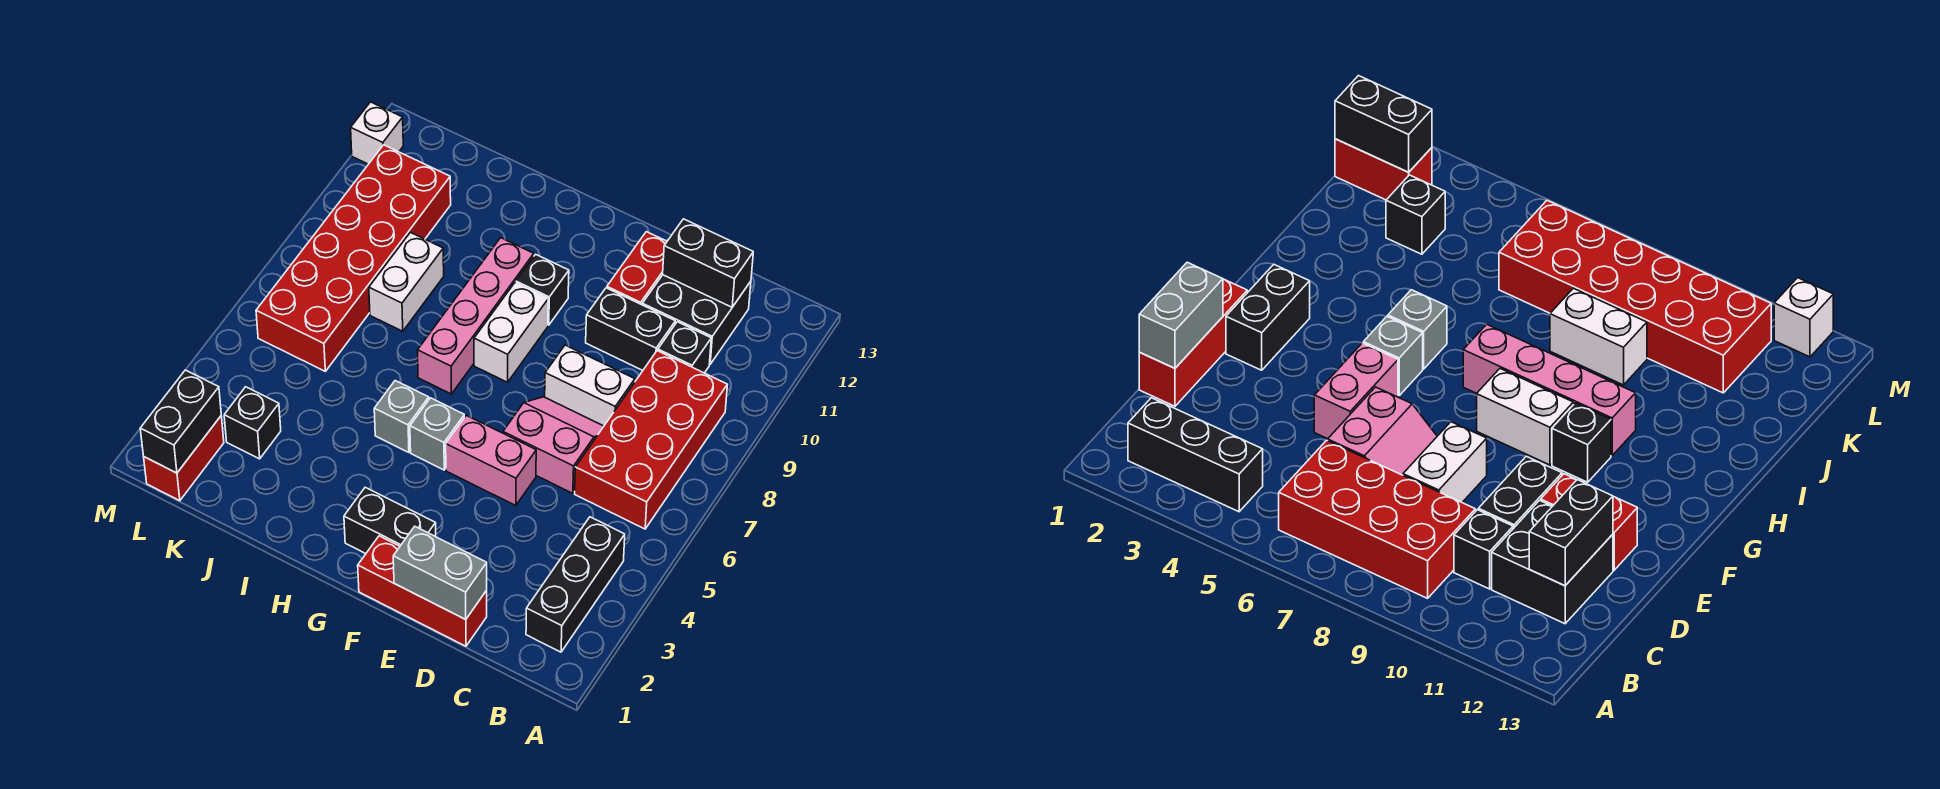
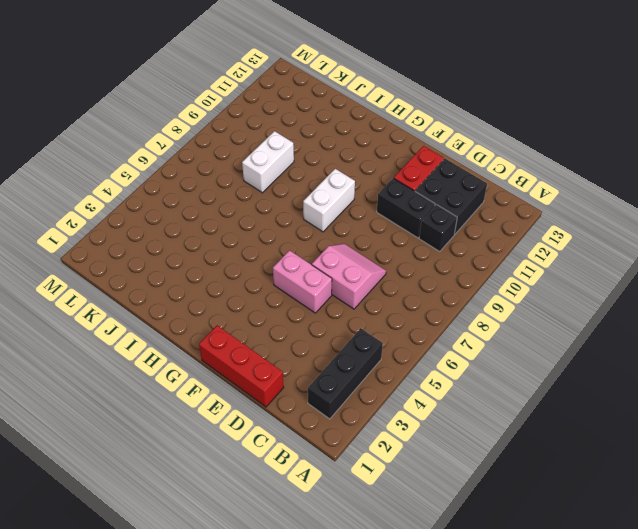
none -> red brick B6:C9 level 1
none -> white brick D8:E8 level 1
none -> black brick F2:G2 level 1

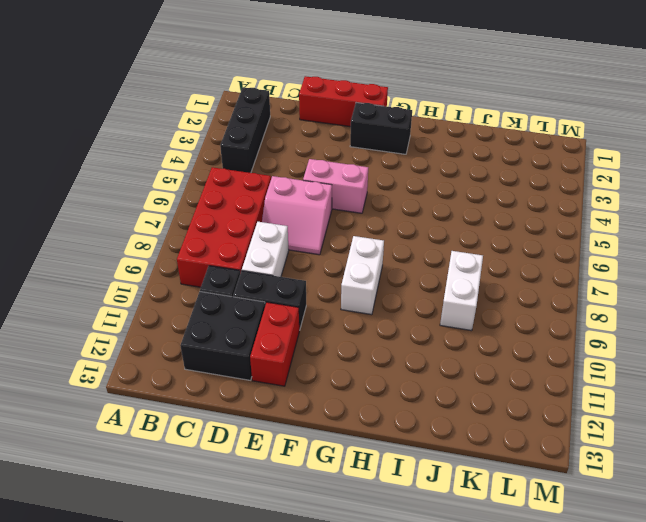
white brick D8:D9 level 1 -> white brick D8:E8 level 1
none -> grey brick G5 level 1
none -> black brick G10 level 1
none -> grey brick H5 level 1

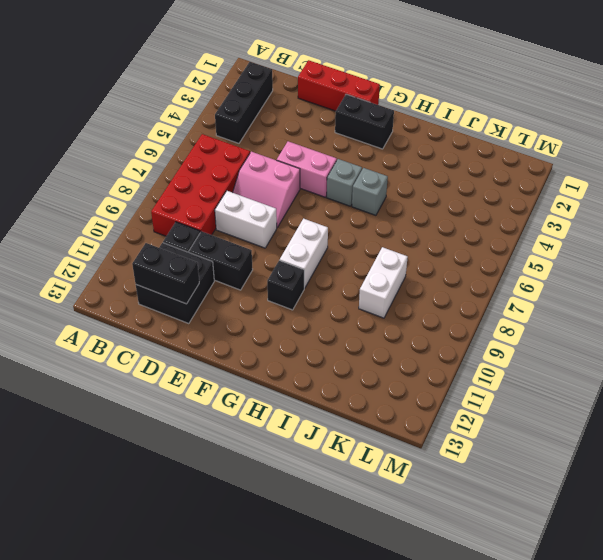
none -> red brick E11:E12 level 1
none -> pink brick H7:H10 level 1
none -> black brick K3 level 1

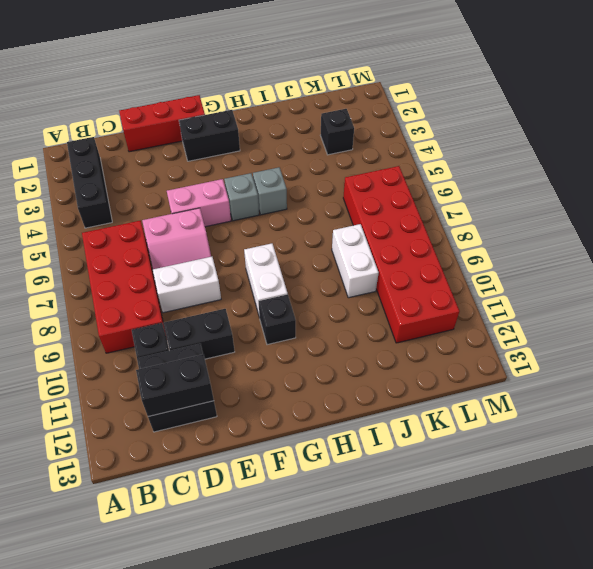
none -> red brick E11:E12 level 1
none -> pink brick H7:H10 level 1
none -> red brick L1:L2 level 1

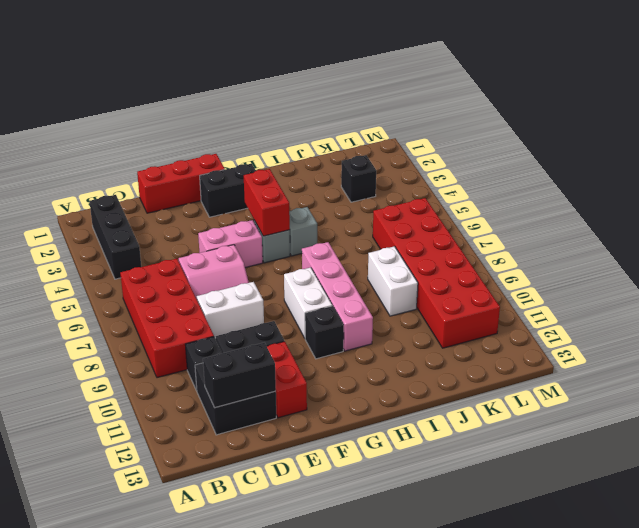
red brick G4:G5 level 2 -> red brick L1:L2 level 1
none -> white brick M12 level 1
none -> grey brick D1:E1 level 2
none -> black brick L1:L2 level 2

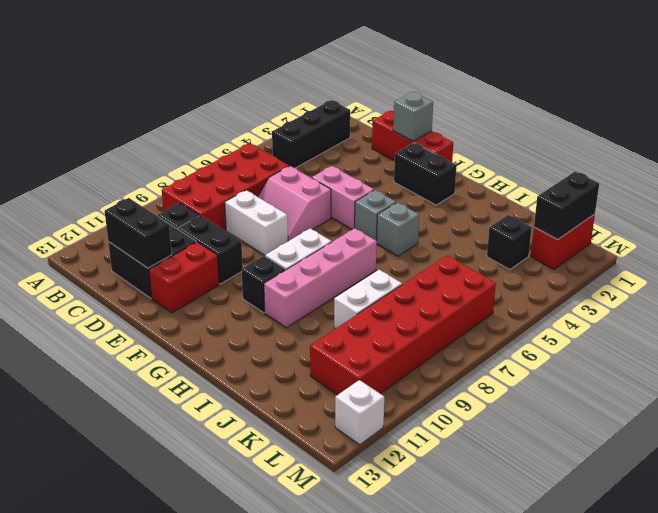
grey brick E1 level 2 -> grey brick D1:E1 level 2

